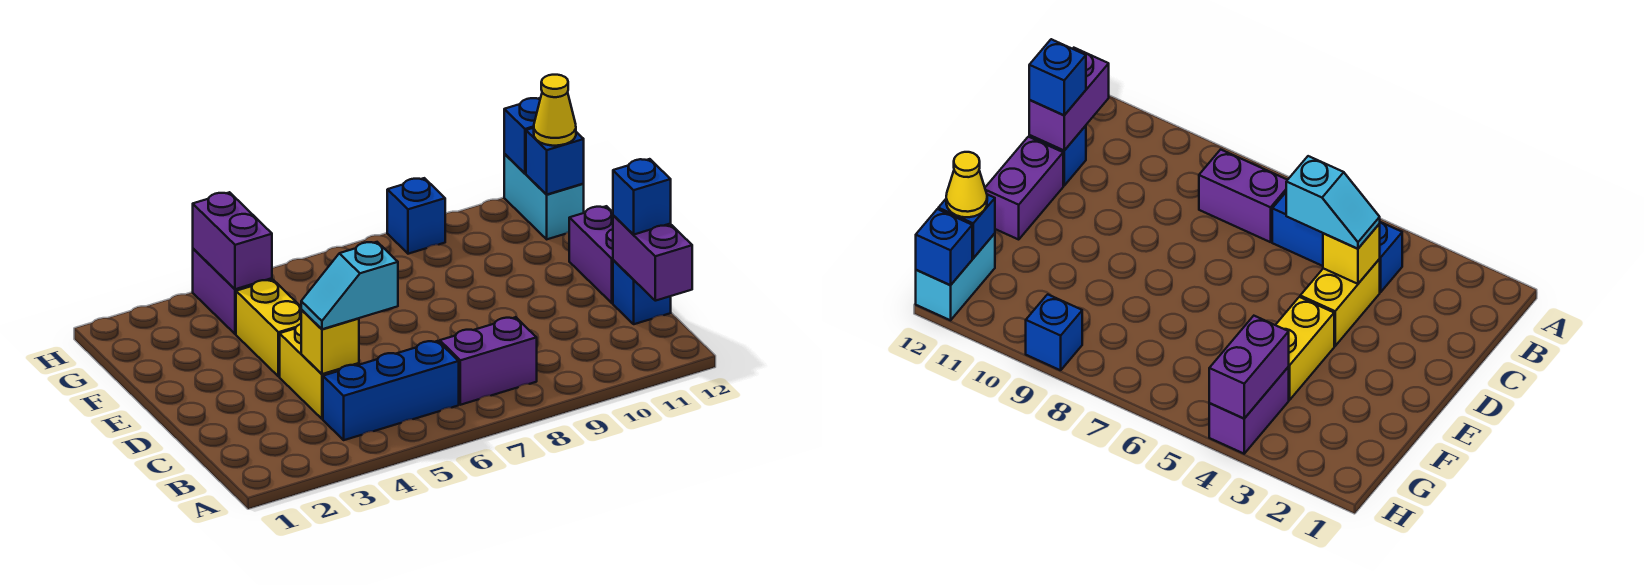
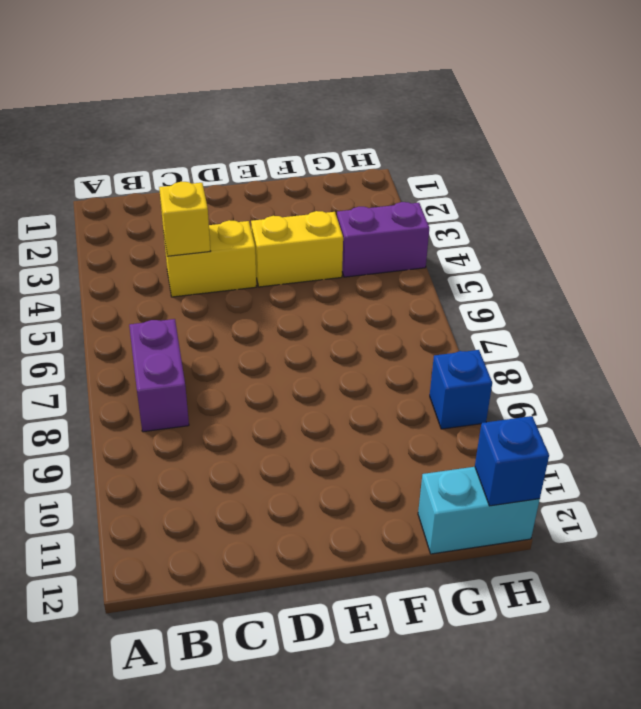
none -> blue brick B4:B6 level 1
none -> blue brick C12 level 1
none -> purple brick D12:E12 level 1

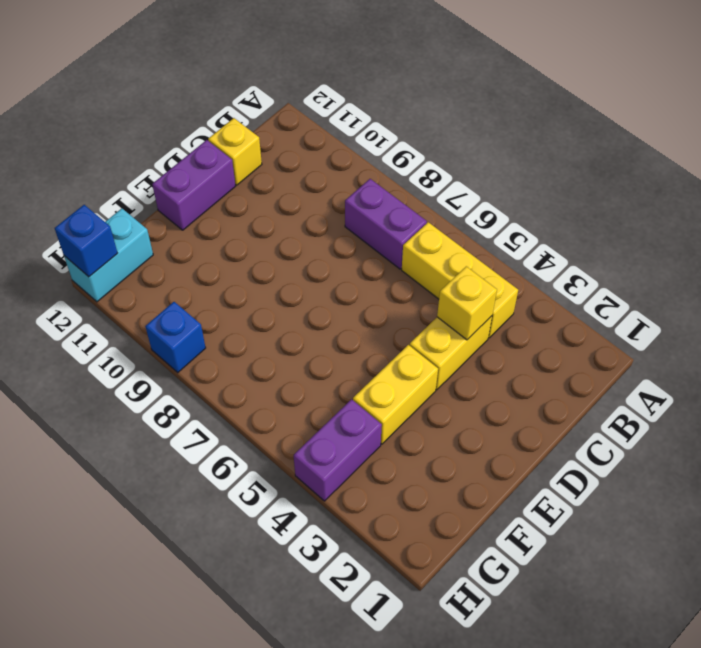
yellow brick B4:B6 level 1 -> blue brick B4:B6 level 1
yellow brick C12 level 1 -> blue brick C12 level 1
none -> purple brick B12:C12 level 2
none -> purple brick G4:H4 level 2
none -> blue brick G12 level 2

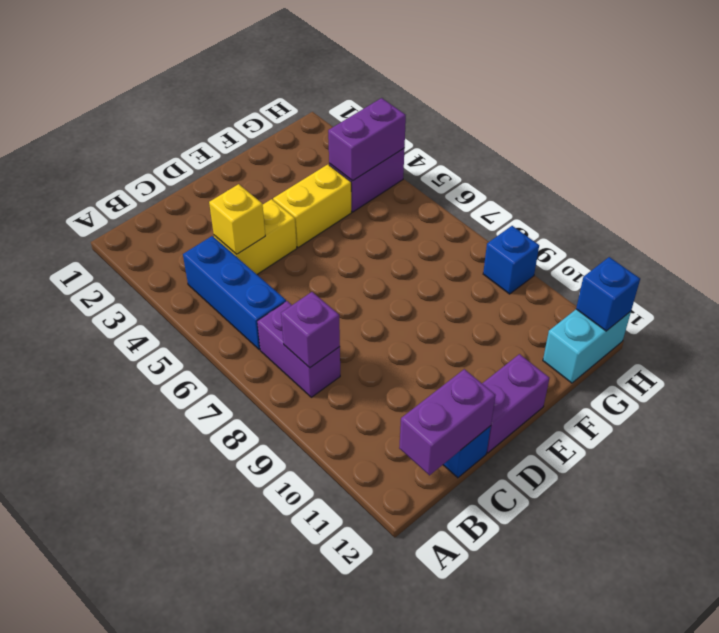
purple brick B8 level 2 -> none
none -> blue brick G12 level 2
none -> cyan slope C4:C5 level 3 top 5
none -> blue brick C12 level 3

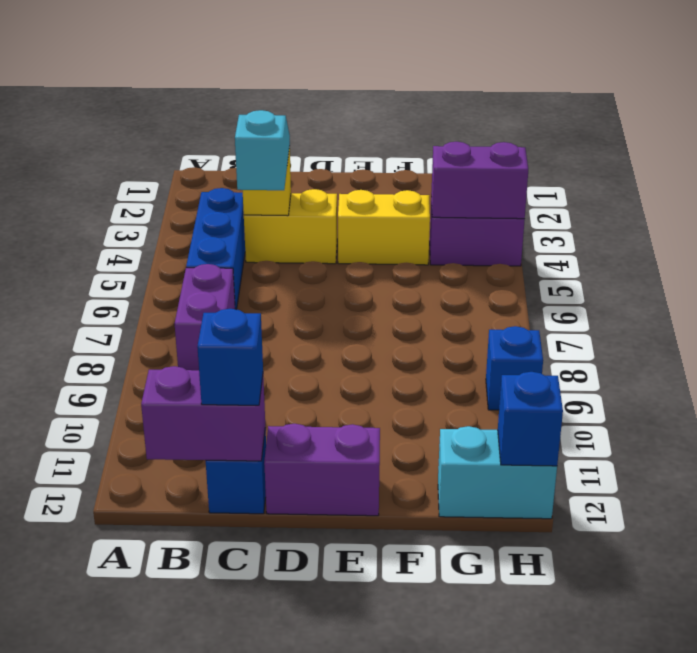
none -> blue brick G12 level 2
none -> yellow cone G12 level 3

